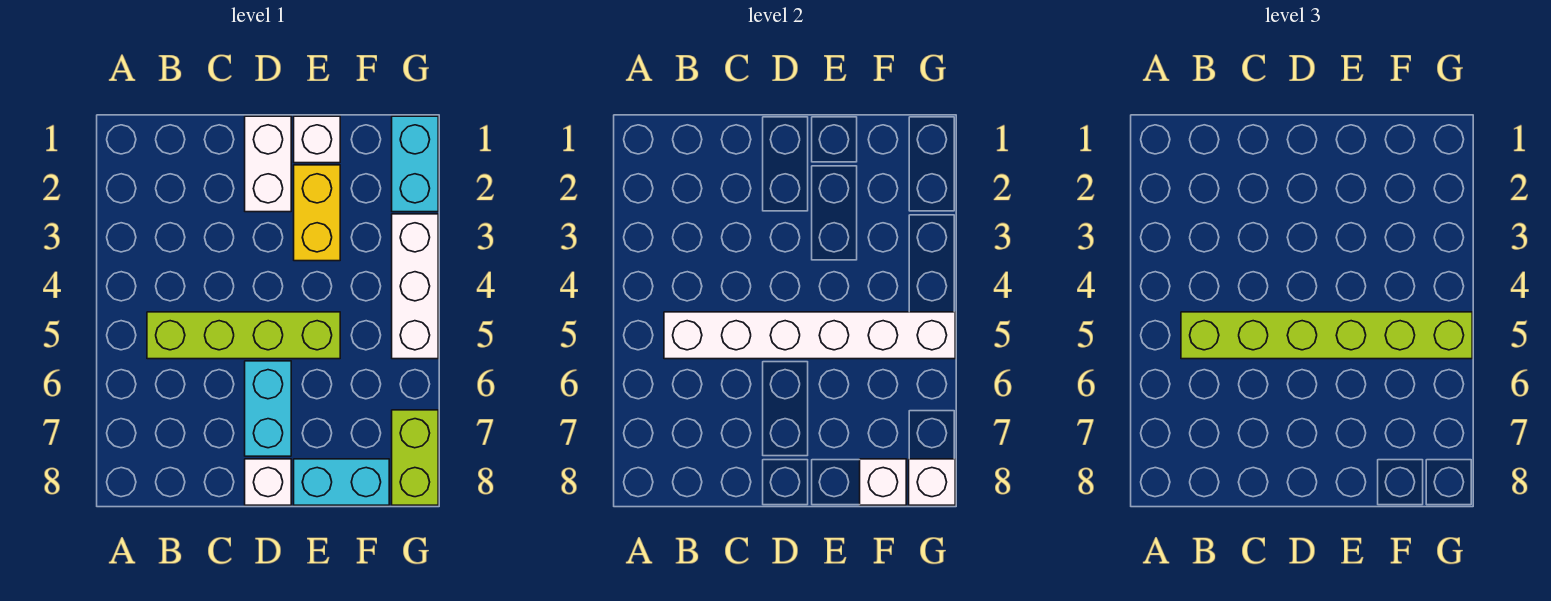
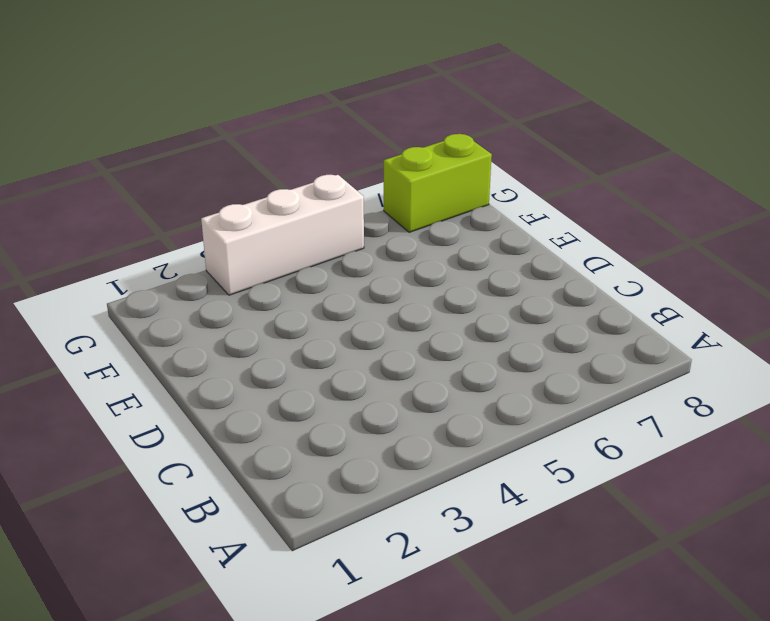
none -> lime brick B5:E5 level 1
none -> white brick D1:D2 level 1
none -> cyan brick D6:D7 level 1

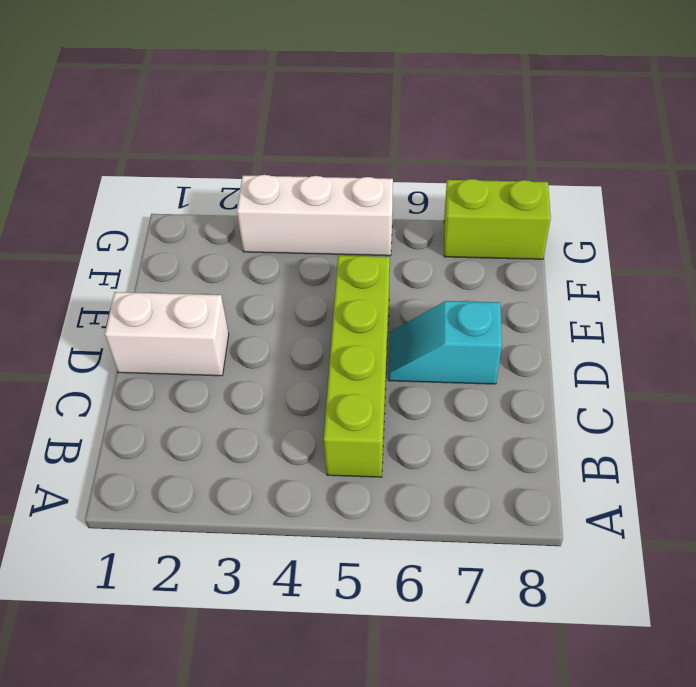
cyan slope D6:D7 level 1 top 7 -> cyan brick D6:D7 level 1
none -> white brick D8 level 1
none -> white brick E1 level 1
none -> yellow brick E2:E3 level 1

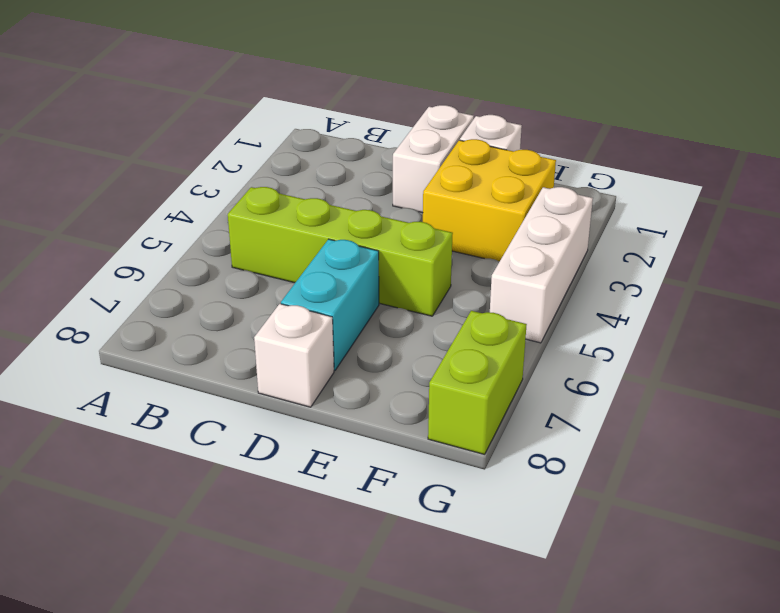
yellow brick E2:F3 level 1 -> yellow brick E2:E3 level 1
none -> cyan brick E8:F8 level 1
none -> cyan brick G1:G2 level 1
none -> white brick B5:G5 level 2

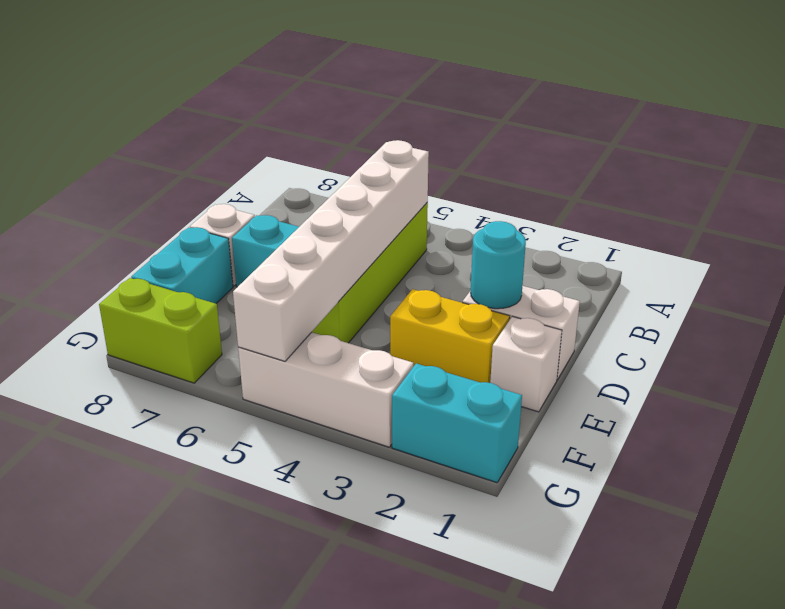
cyan round brick D2 level 2 -> none
none -> white brick F8 level 2
none -> white brick G8 level 2
none -> lime brick B5:G5 level 3

